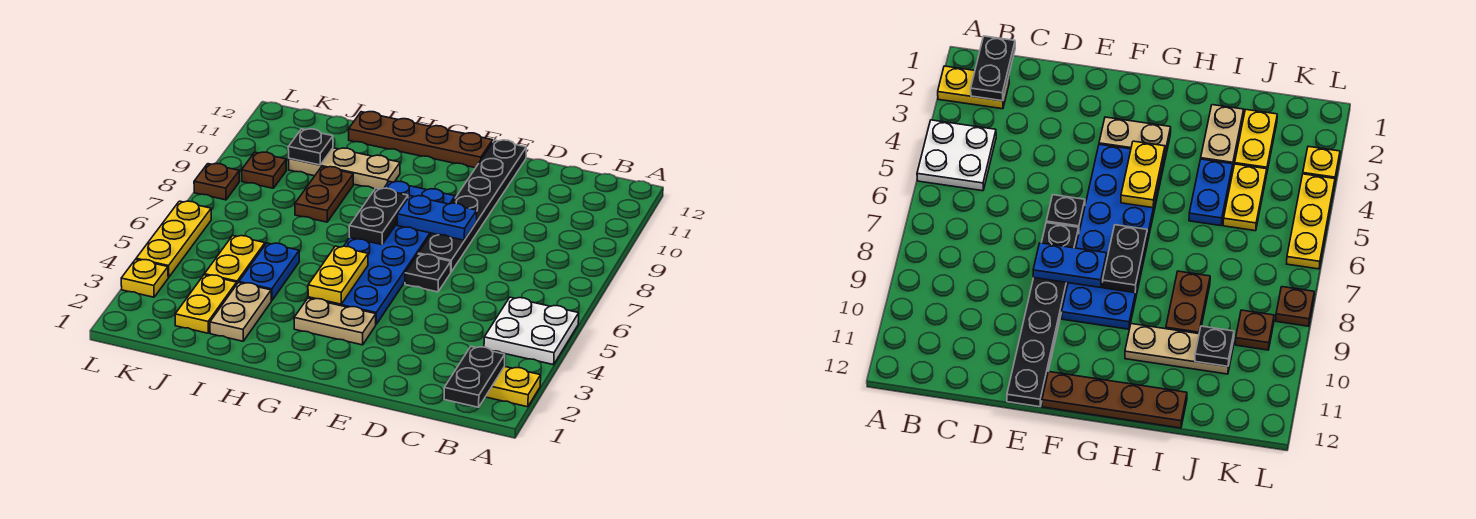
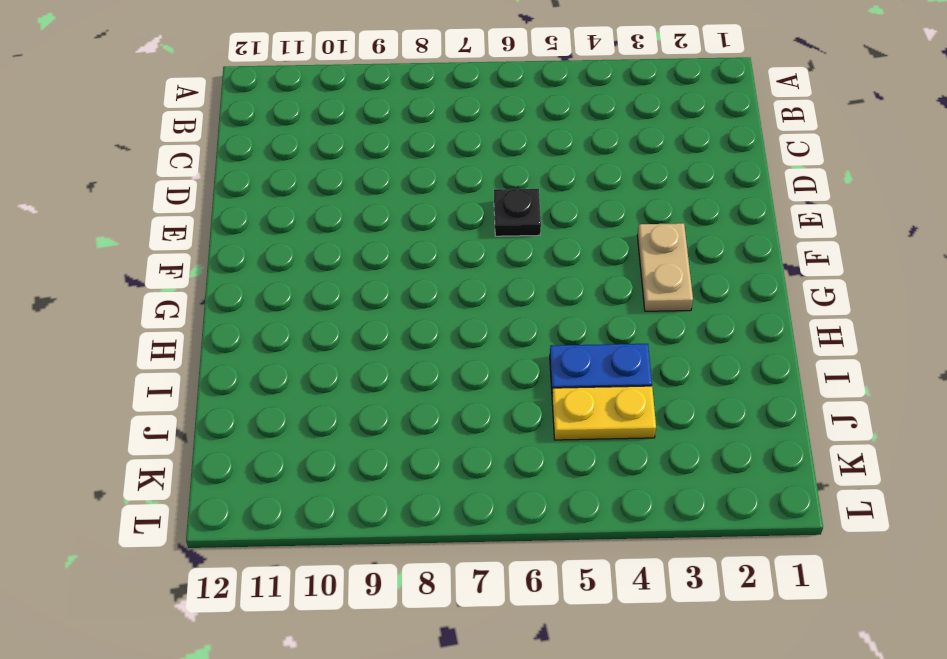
none -> yellow plate A2:B2 level 1
none -> white plate A4:B5 level 1
none -> black plate E7:E12 level 1

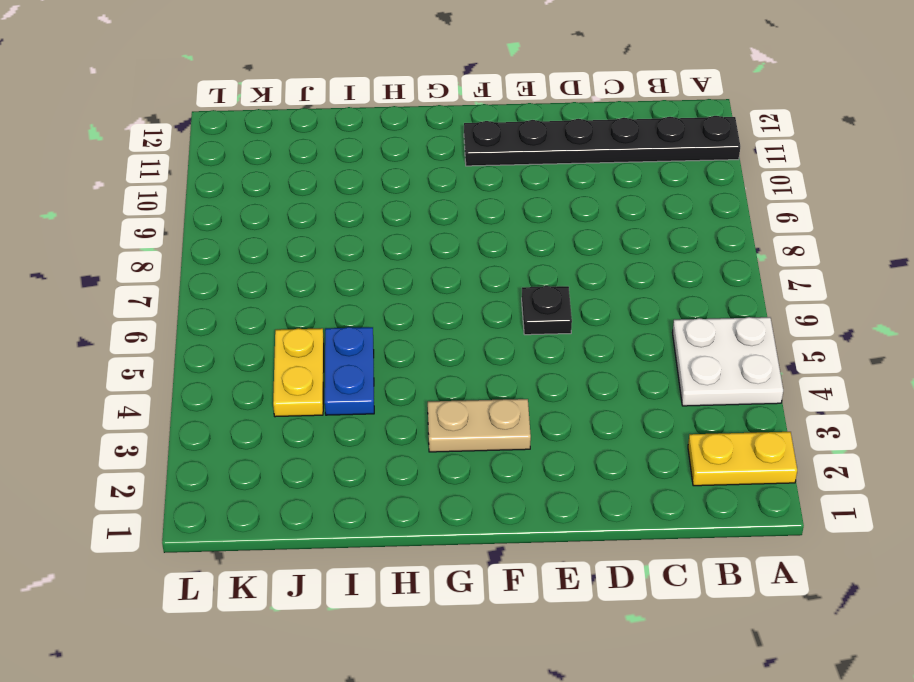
black plate A11:F11 level 1 -> black plate E7:E12 level 1
none -> blue plate F4:G9 level 1
none -> brown plate F12:I12 level 1
none -> tan plate H10:J10 level 1

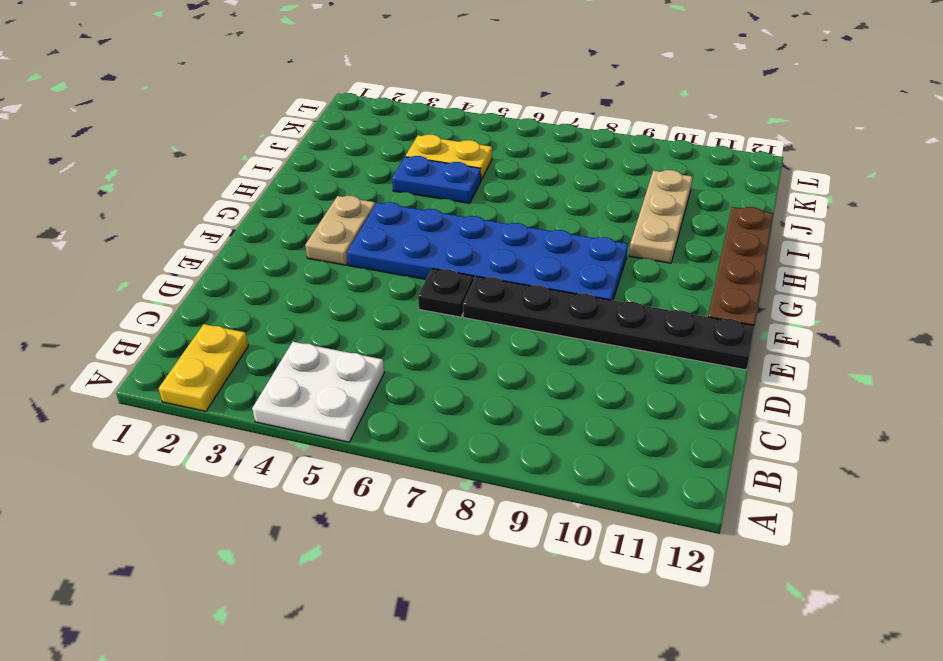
none -> tan plate I2:I3 level 1
none -> brown plate I8:I9 level 1
none -> yellow plate J2:J3 level 1

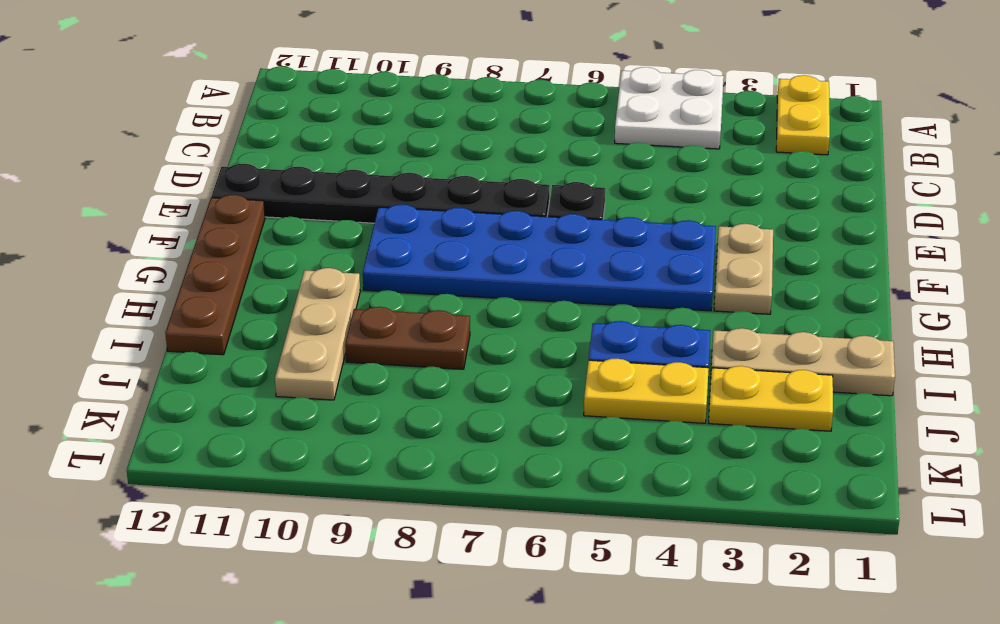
tan plate I1:I3 level 1 -> tan plate I2:I3 level 1
none -> brown plate K9 level 1
none -> yellow plate L3 level 1
none -> yellow plate L4:L6 level 1

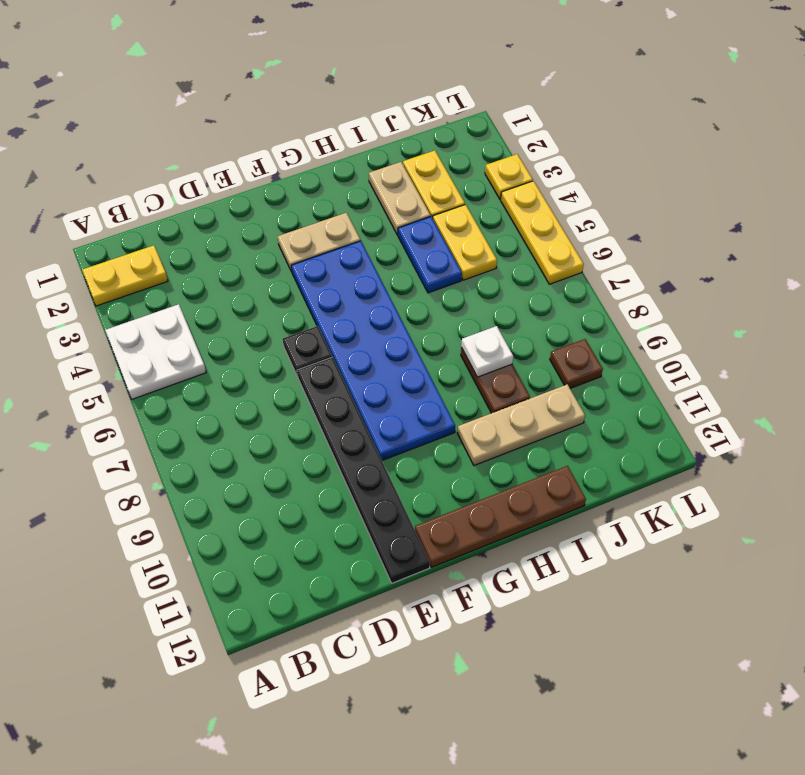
white plate I8 level 2 -> none
none -> brown plate L8 level 1
none -> black plate B1:B2 level 2
none -> blue plate E8:F8 level 2

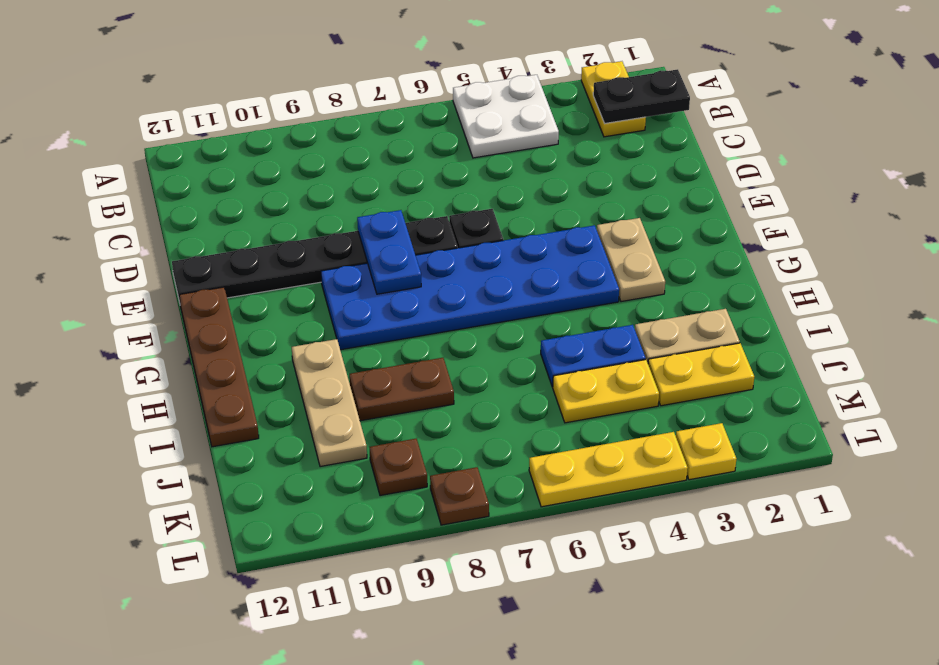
none -> yellow plate G4:G5 level 2
none -> black plate G7:G8 level 2
none -> black plate J10 level 2

